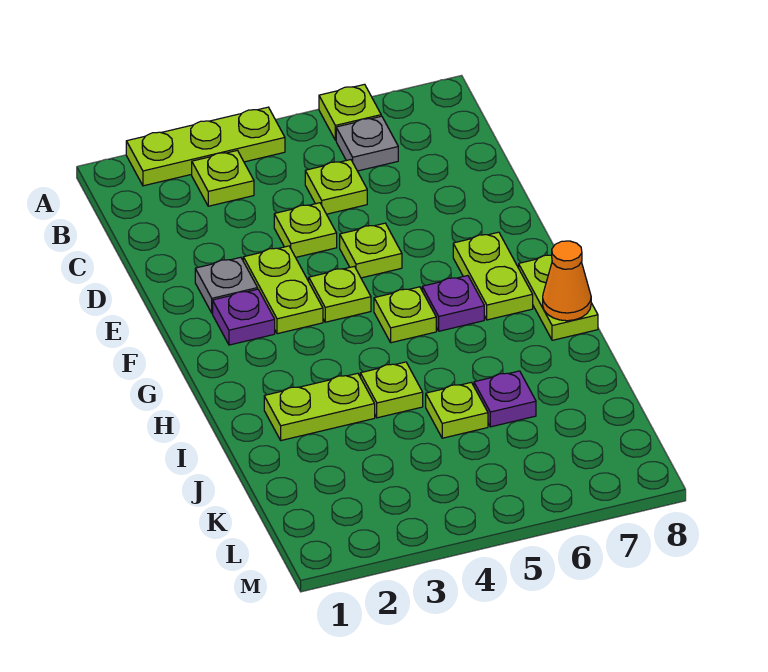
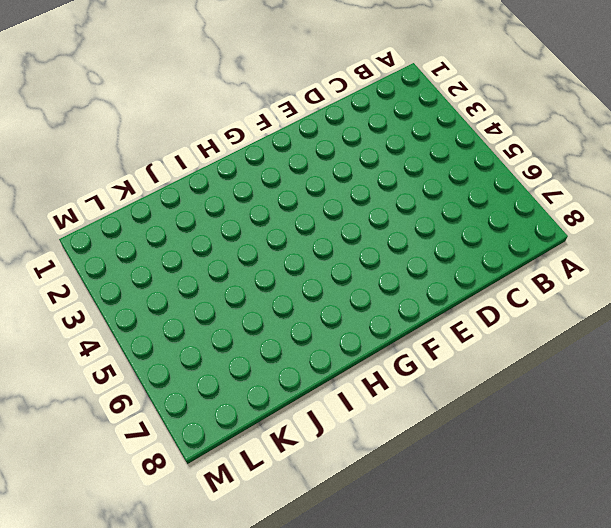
none -> lime plate A2:A4 level 1
none -> lime plate A6 level 1
none -> lime plate B3 level 1

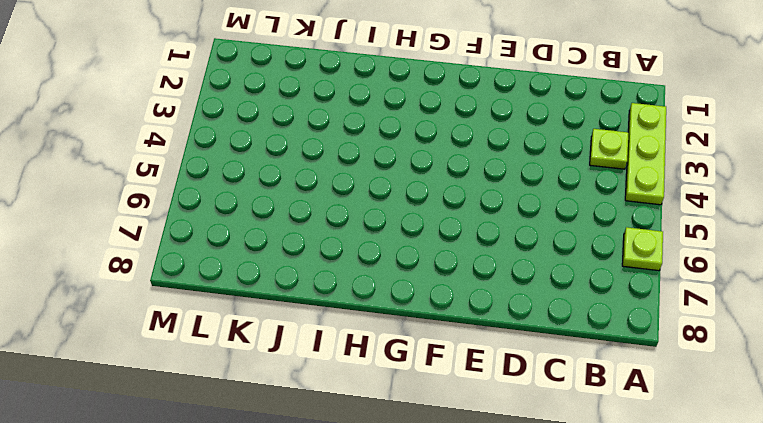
none -> grey plate B6 level 1
none -> lime plate C5 level 1
none -> lime plate D4 level 1

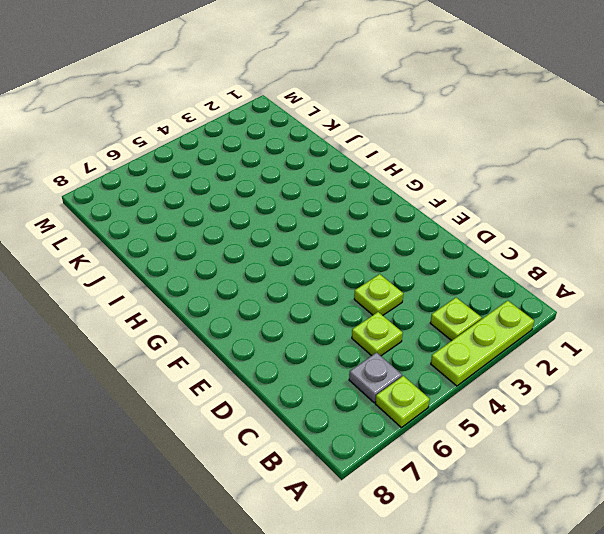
none -> grey plate E2 level 1
none -> lime plate E3:F3 level 1
none -> lime plate E5 level 1

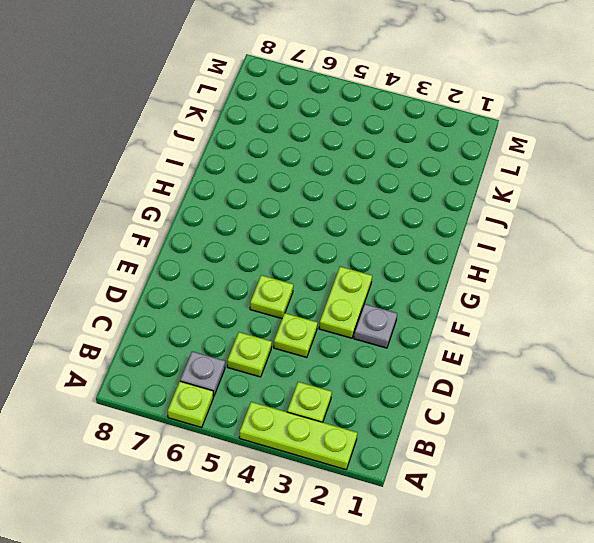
none -> purple plate F2 level 1
none -> lime plate F4 level 1
none -> lime plate F7:G7 level 1

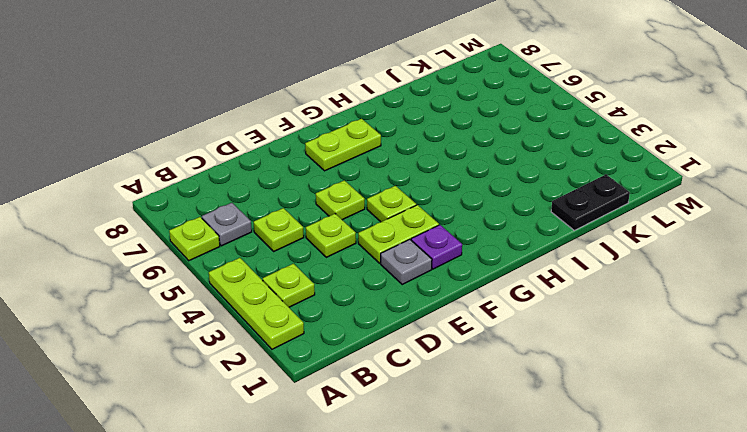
black plate J1:K1 level 1 -> none
none -> lime plate G5 level 1
none -> purple plate G6 level 1
none -> lime plate G8:H8 level 1

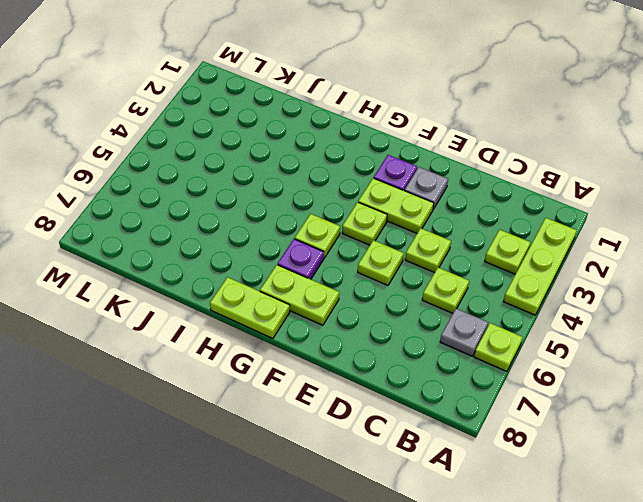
none -> lime plate I2:I3 level 1
none -> lime plate I4 level 1
none -> lime plate J5 level 1

